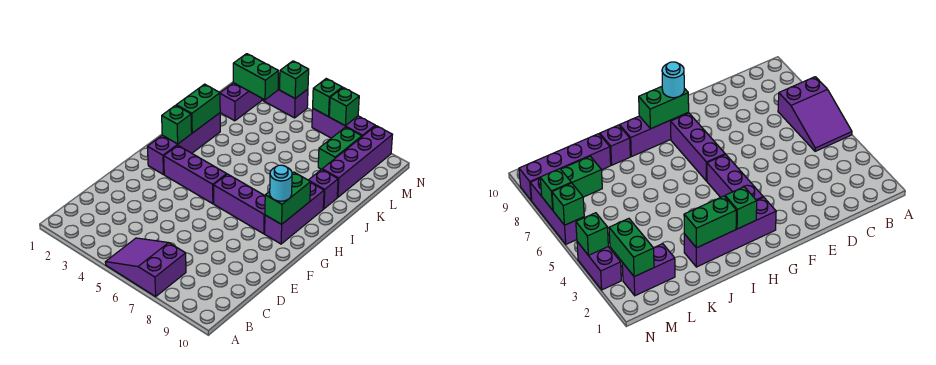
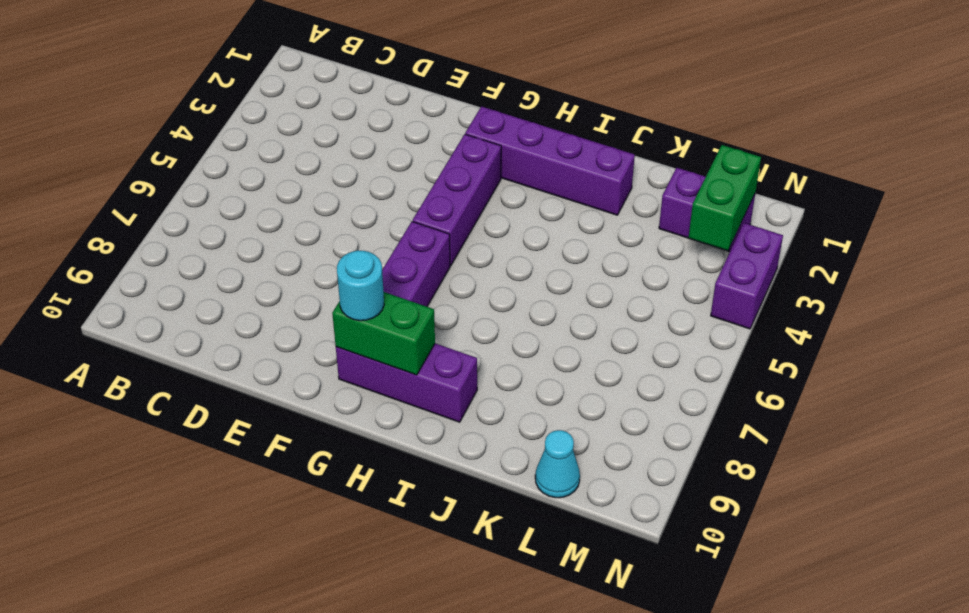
cyan cone L10 level 1 -> none
none -> purple slope A5:B7 level 1 top 7
none -> purple brick J9 level 1
none -> purple brick K9:N9 level 1

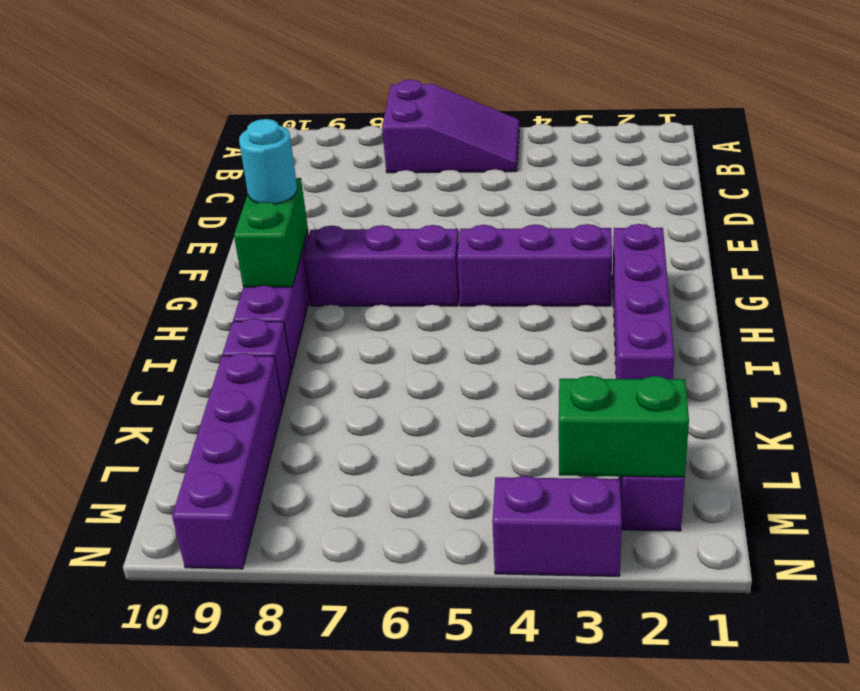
none -> green brick L8:M8 level 1
none -> purple brick N6:N8 level 1
none -> green brick H2 level 2

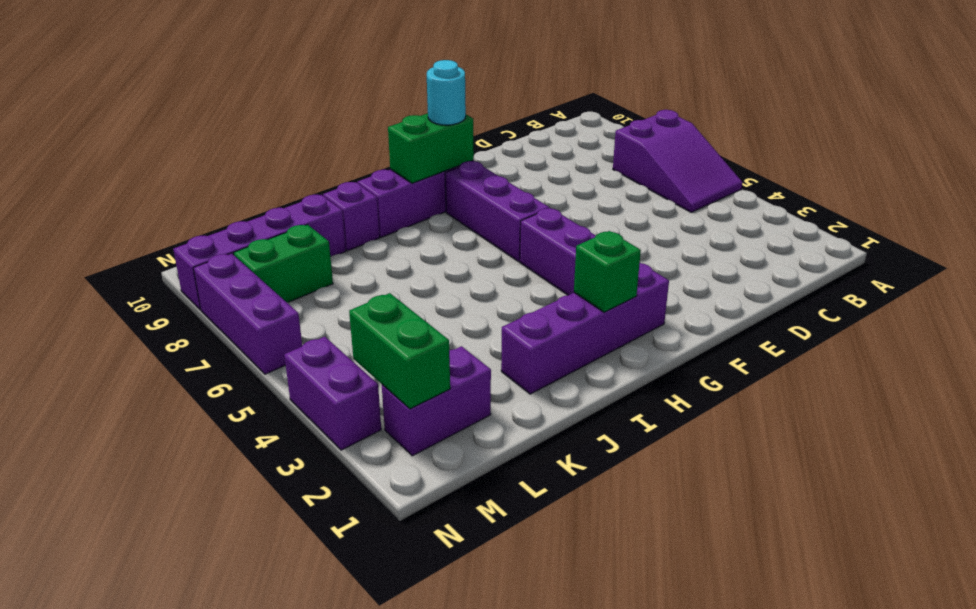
none -> green brick I2:J2 level 2
none -> green brick N4 level 2
none -> green brick N6 level 2

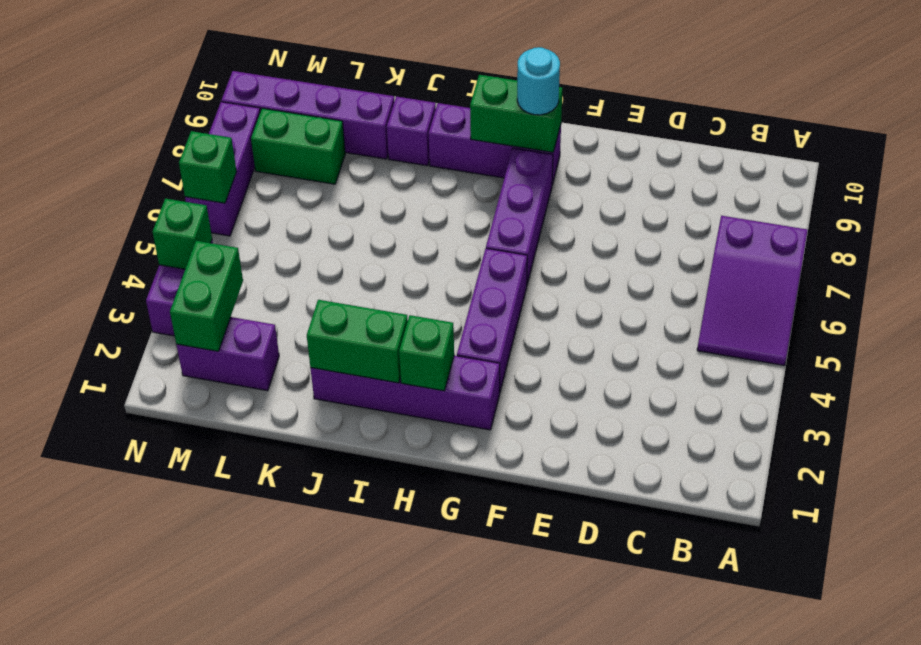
none -> green brick N7 level 2

